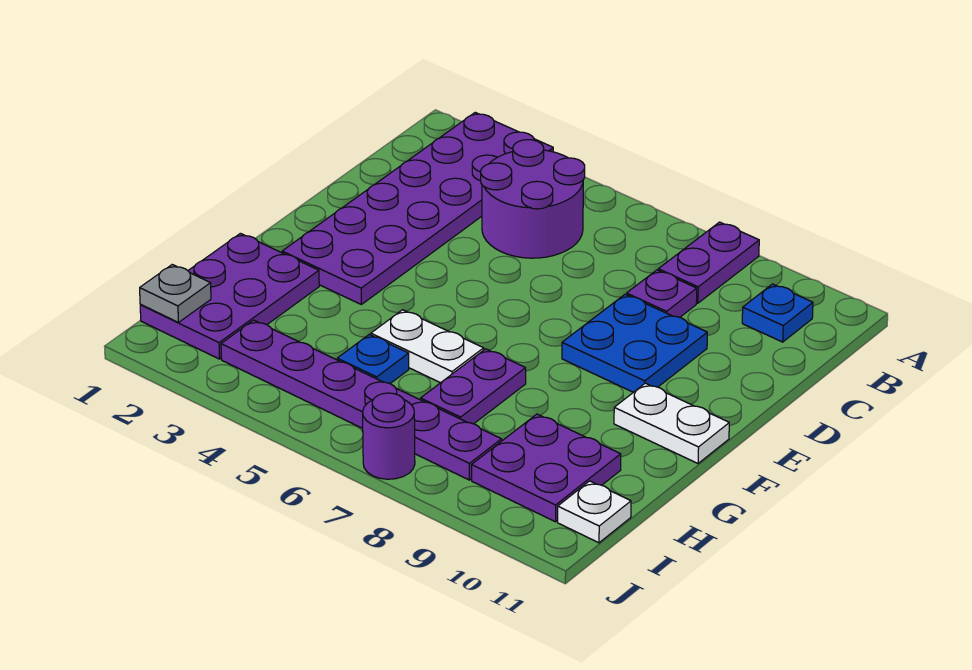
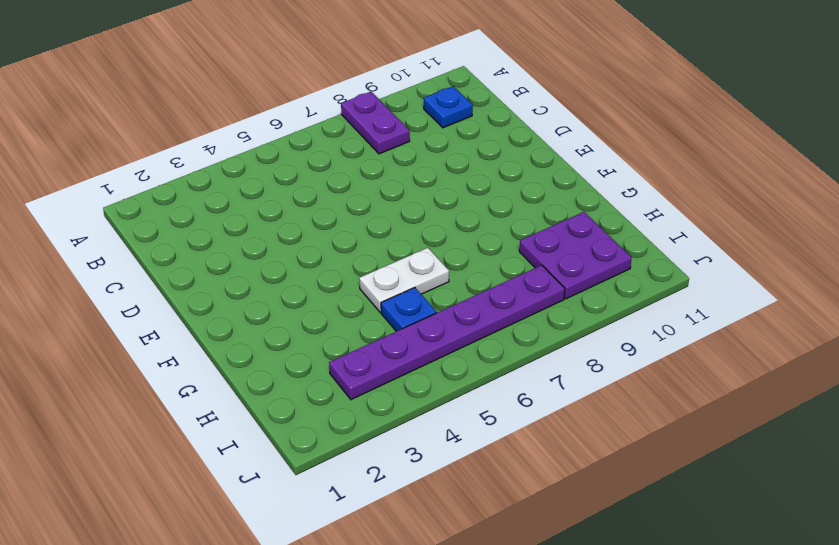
none -> purple plate A2:F3 level 1
none -> purple round brick B4:C5 level 1
none -> purple plate C8 level 1

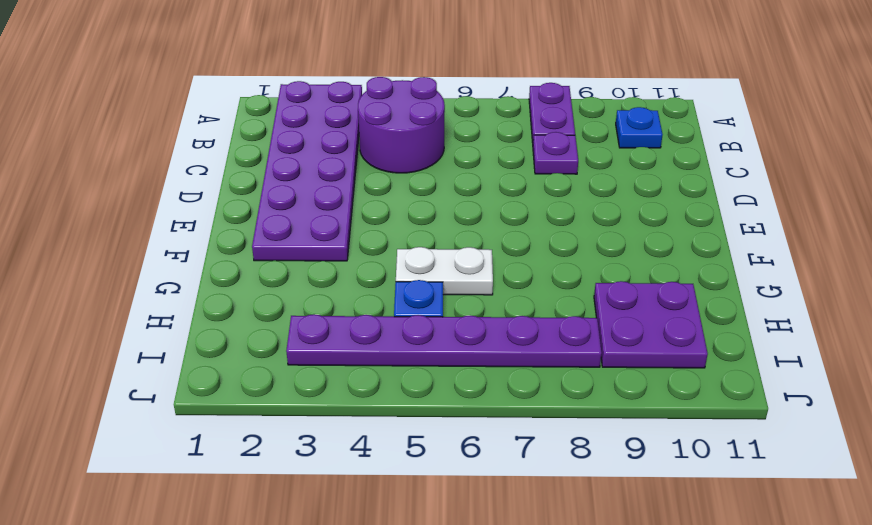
none -> blue plate D8:E9 level 1
none -> white plate F10:F11 level 1
none -> purple plate G1:I2 level 1

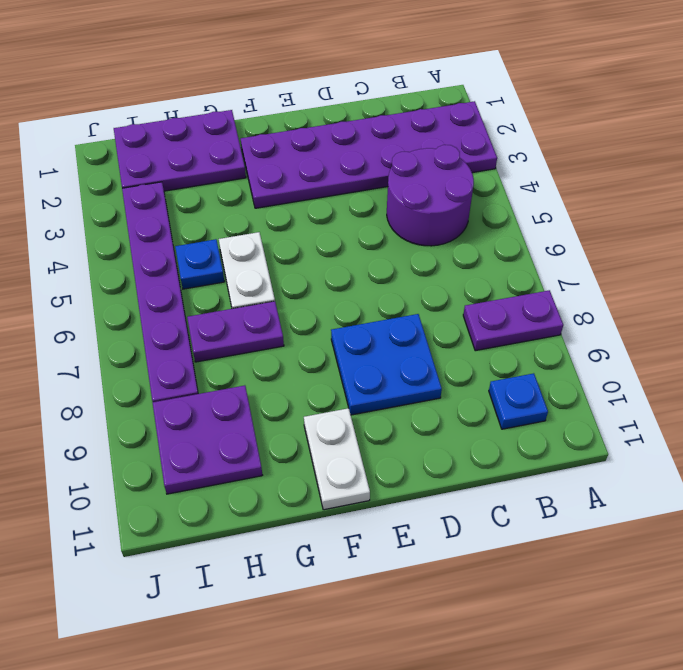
none -> purple plate C8 level 1
none -> white plate I11 level 1
none -> purple round brick J7 level 1

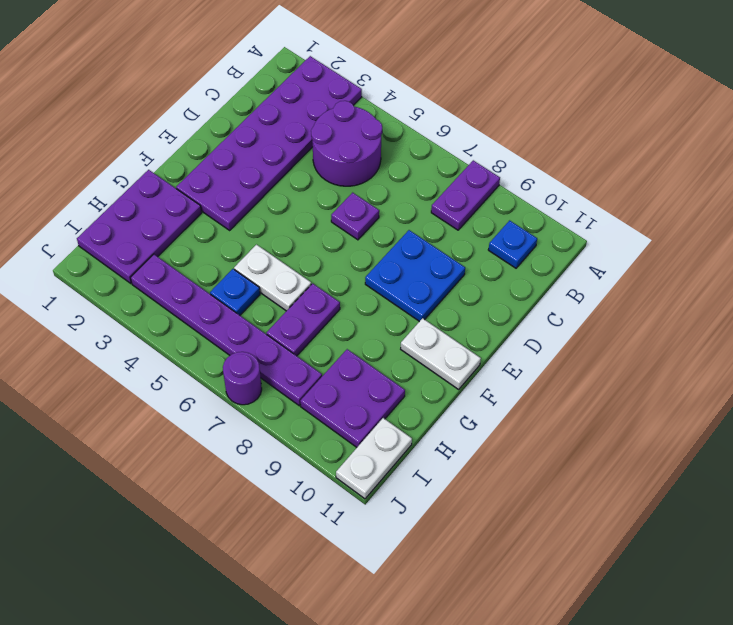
purple plate D6 level 1 -> purple plate C8 level 1
white plate I11:J11 level 1 -> white plate I11 level 1
none -> grey plate I1 level 2

